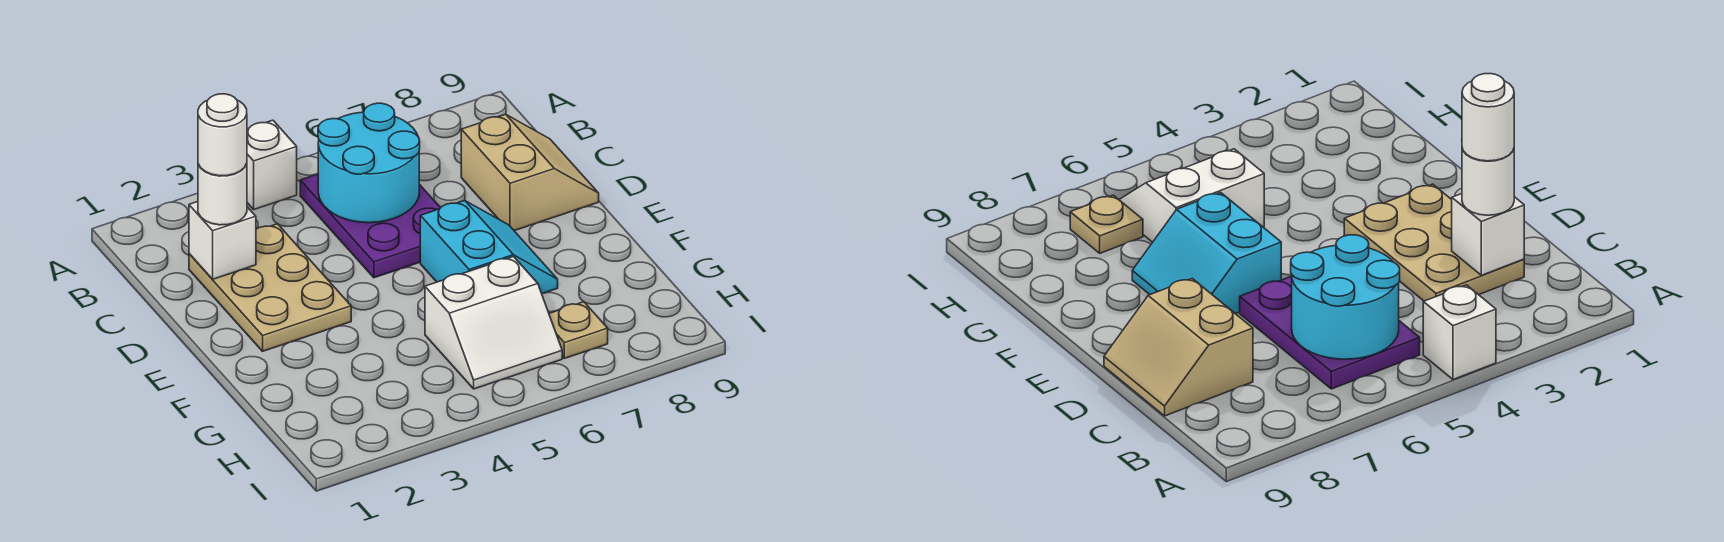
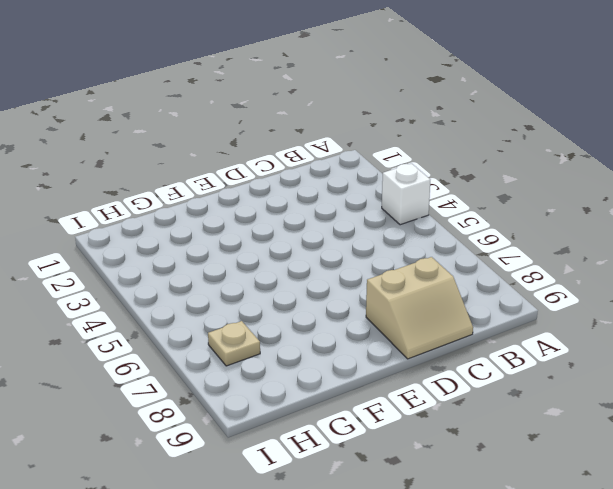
none -> purple plate B5:D6 level 1
none -> tan plate C2:E3 level 1

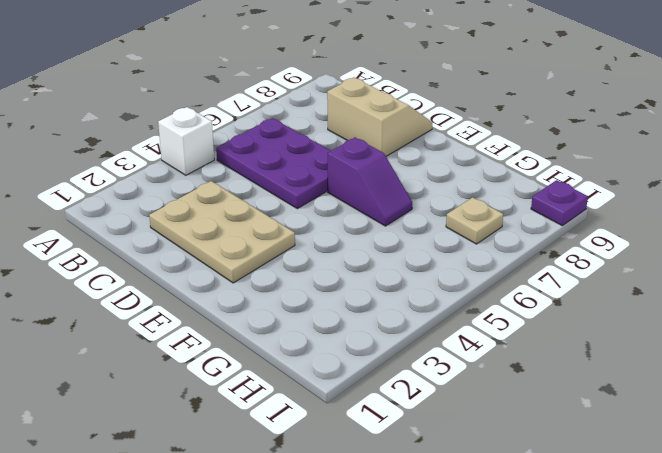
purple slope E6:F6 level 1 top E -> cyan slope E6:F7 level 1 top 6
purple plate I9 level 1 -> none
none -> white slope G5:H6 level 1 top G
none -> cyan round brick B5:C6 level 2

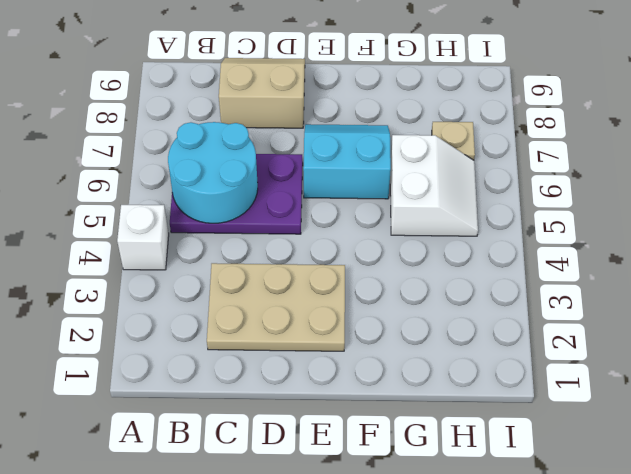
none -> white brick C2 level 2
none -> white round brick C2 level 3

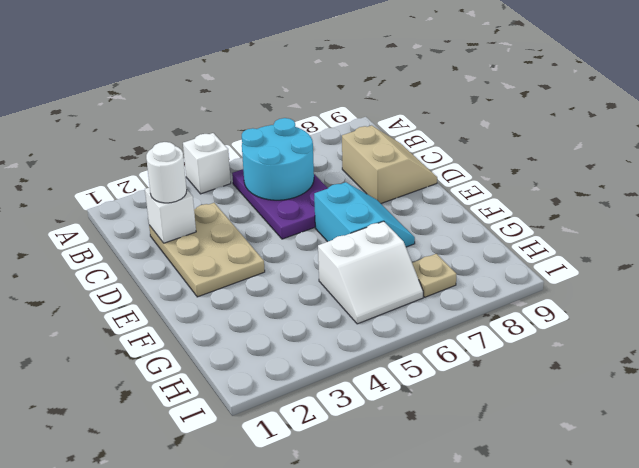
none -> white round brick C2 level 4

